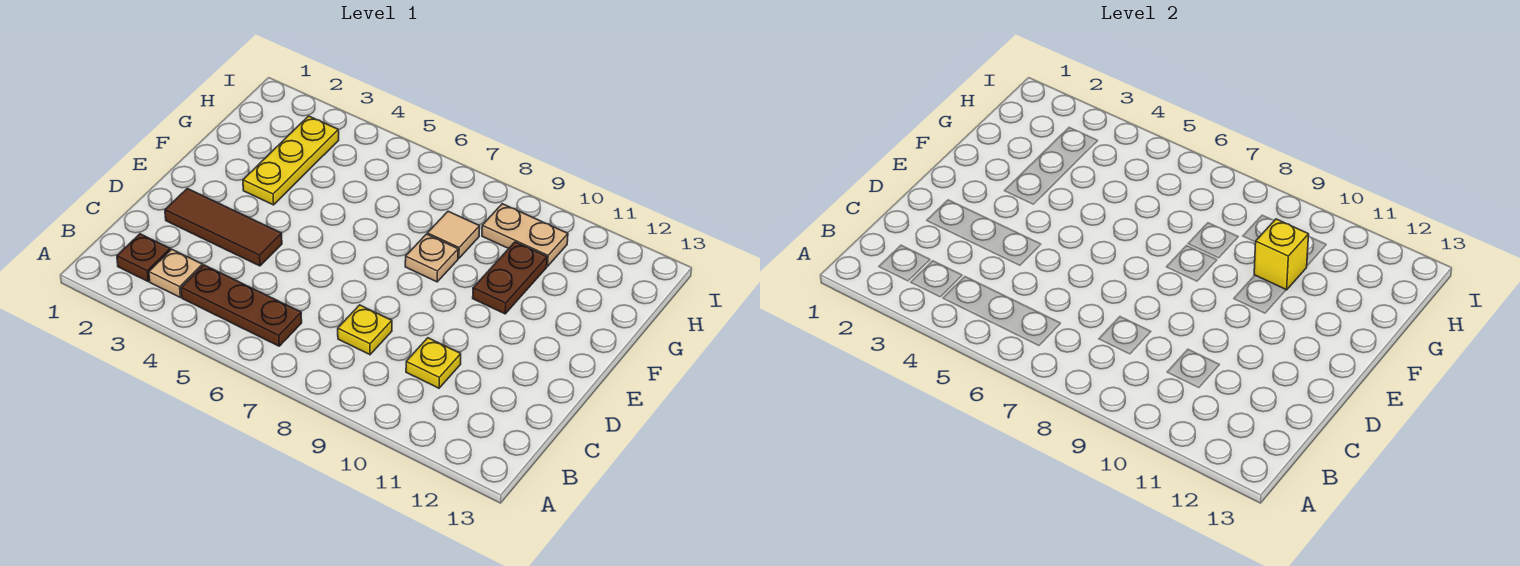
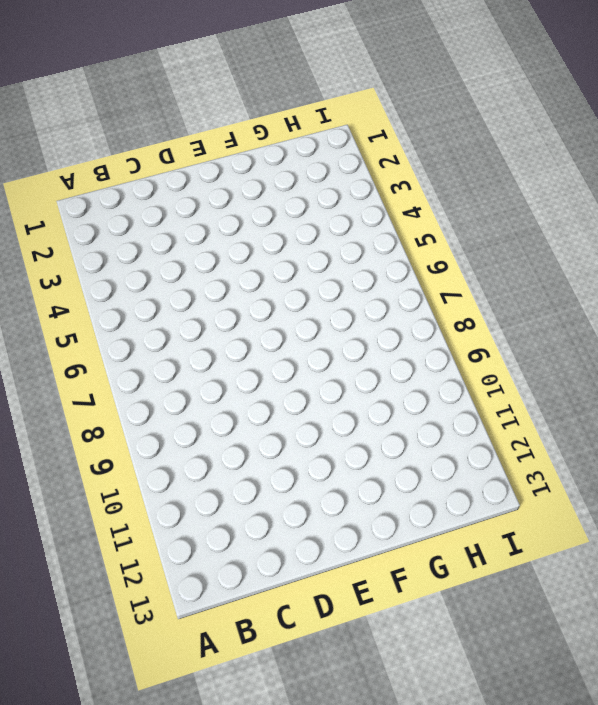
none -> brown plate B2 level 1
none -> tan plate B3 level 1
none -> brown plate B4:B6 level 1

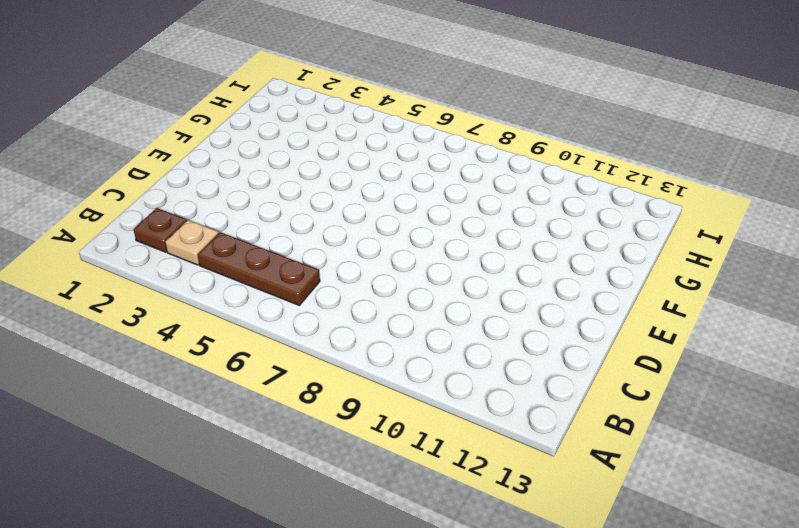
none -> yellow plate C8 level 1
none -> yellow plate C10 level 1
none -> brown tile D2:D4 level 1

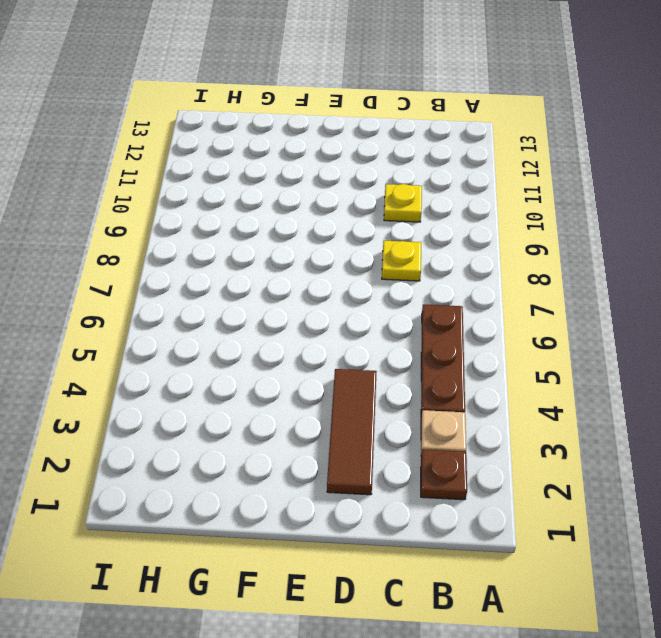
none -> yellow plate F3:H3 level 1
none -> tan plate F8 level 1
none -> brown plate F10:G10 level 1

